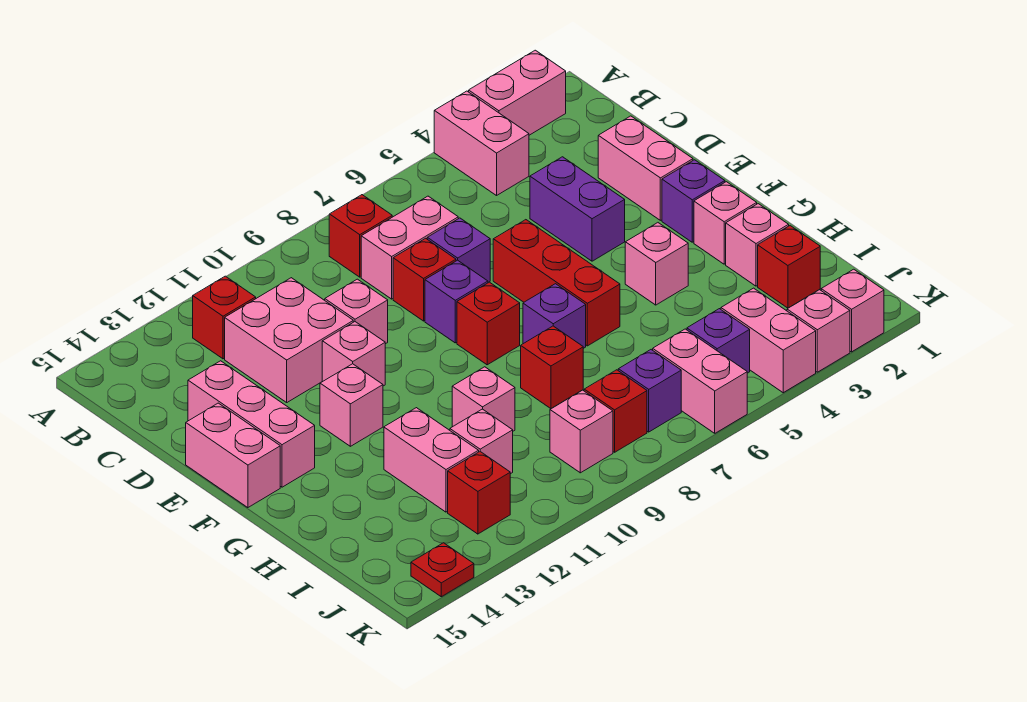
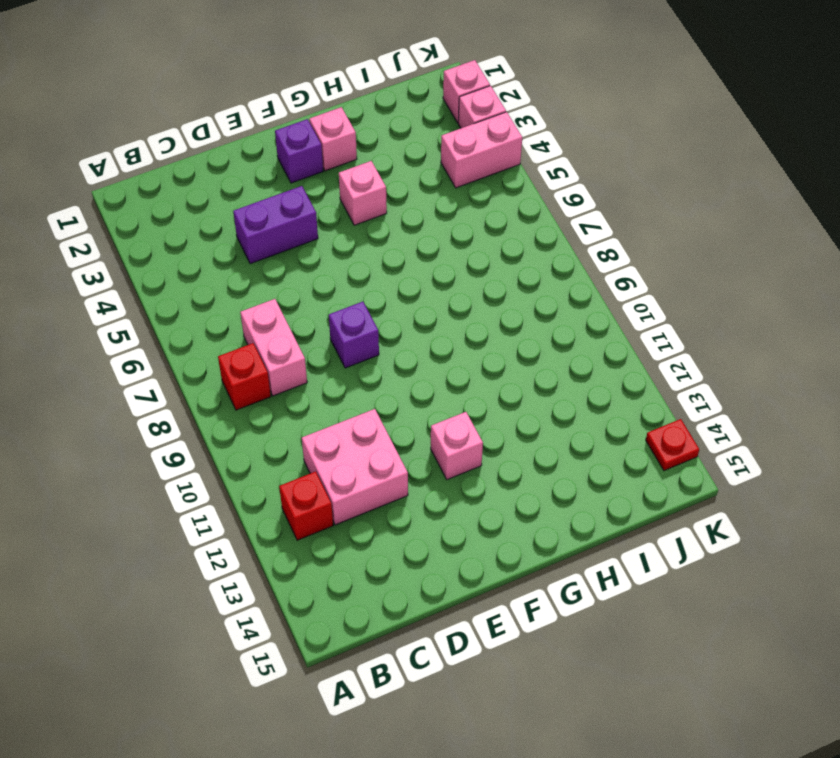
none -> pink brick A2:A3 level 1
none -> pink brick A4:B4 level 1
none -> pink brick D2:E2 level 1
none -> purple brick D7 level 1

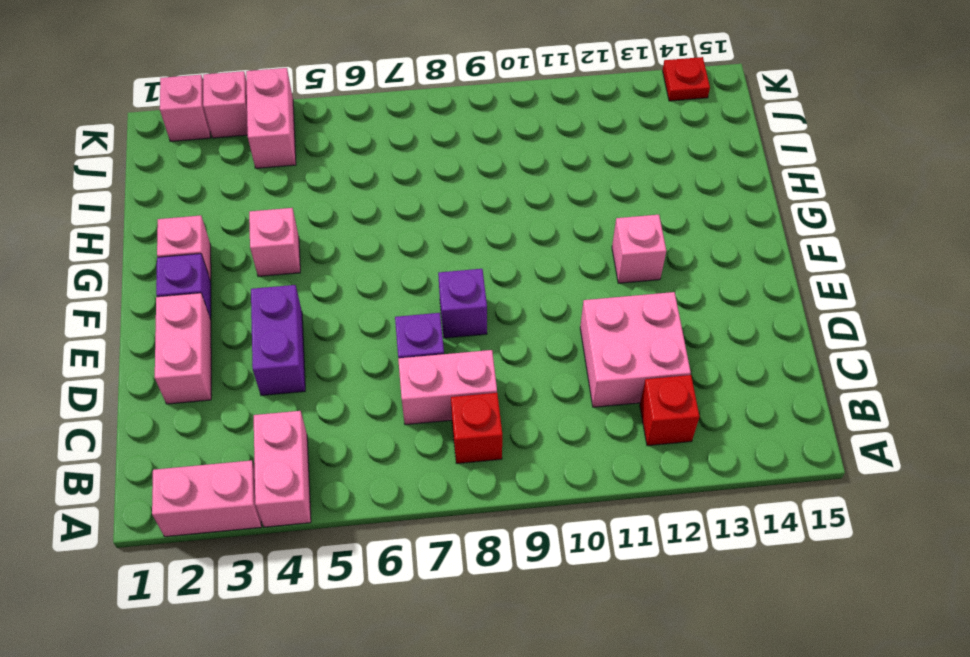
none -> red brick D8 level 1
none -> pink brick D10 level 1
none -> pink brick D14:F14 level 1
none -> red brick E6:G6 level 1

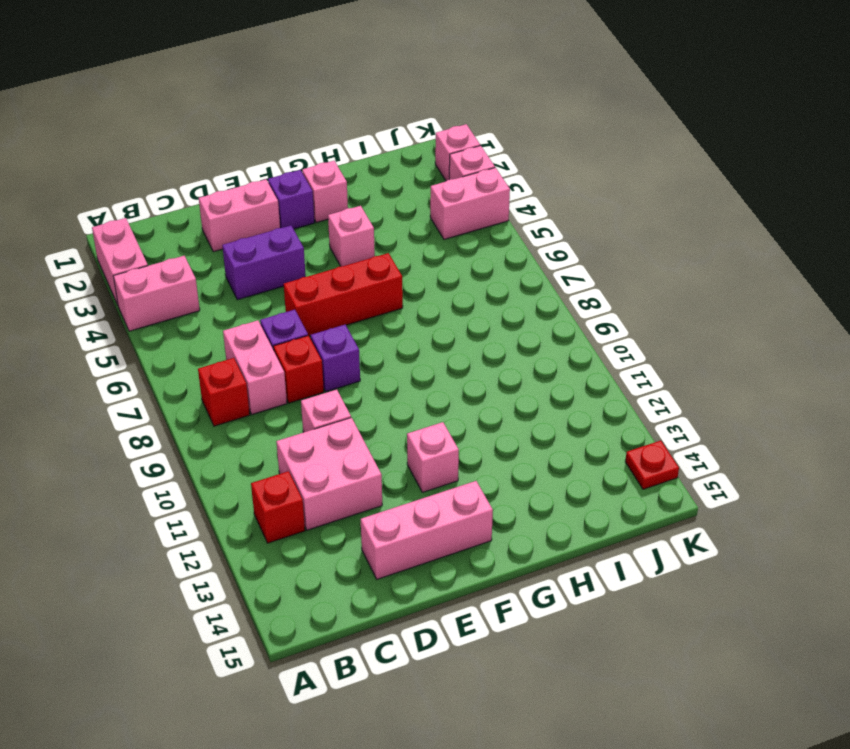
none -> pink brick E11 level 1
none -> pink brick E15:F15 level 1
none -> red brick F8 level 1
none -> purple brick G7 level 1

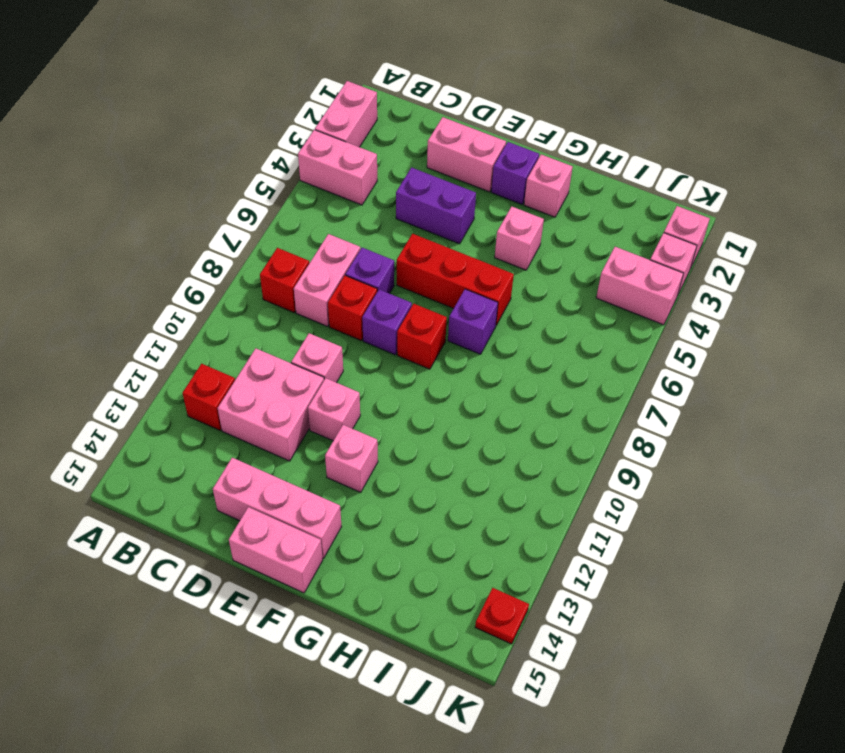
none -> pink brick H2 level 1
none -> red brick H8 level 1
none -> pink brick H10 level 1
none -> pink brick H12:I12 level 1

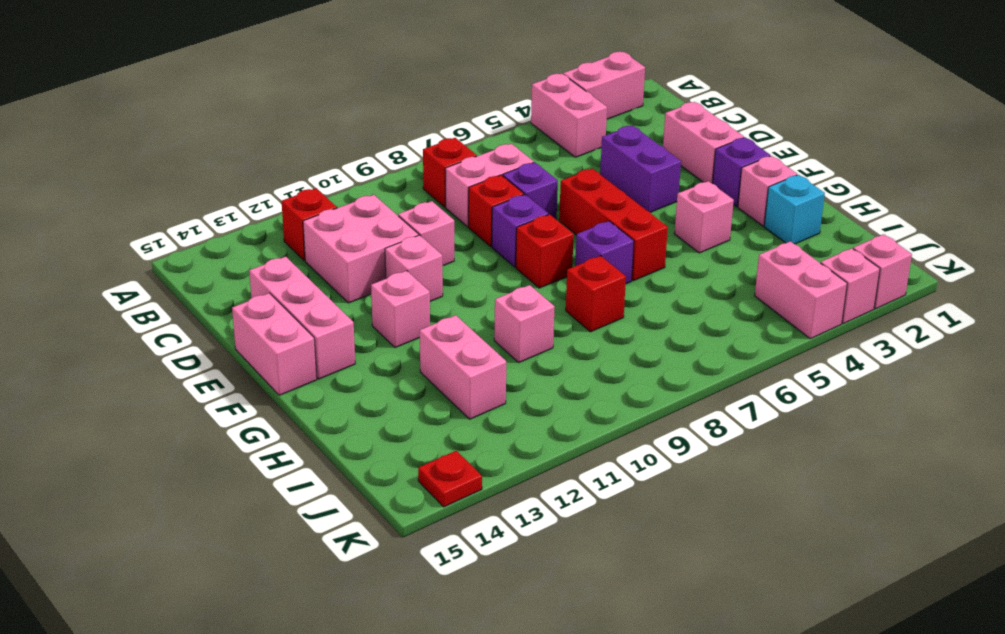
cyan brick H2 level 1 -> pink brick H2 level 1
none -> red brick I2 level 1
none -> pink brick I11 level 1
none -> purple brick J5 level 1
none -> pink brick J6:K6 level 1

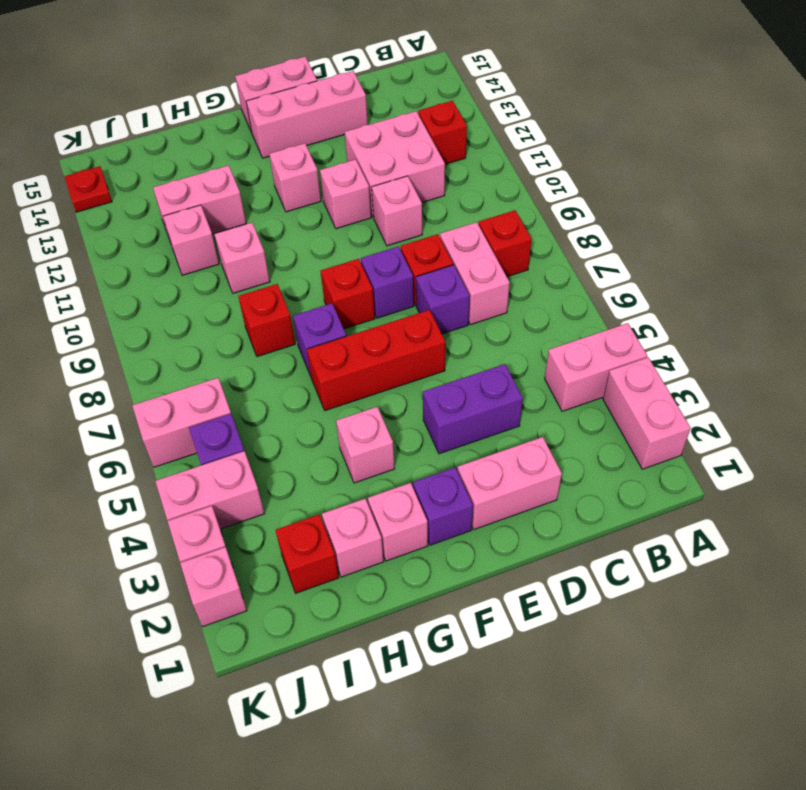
none -> purple brick J7 level 1
none -> red brick J8 level 1
none -> pink brick J9 level 1
none -> red brick J12 level 1

